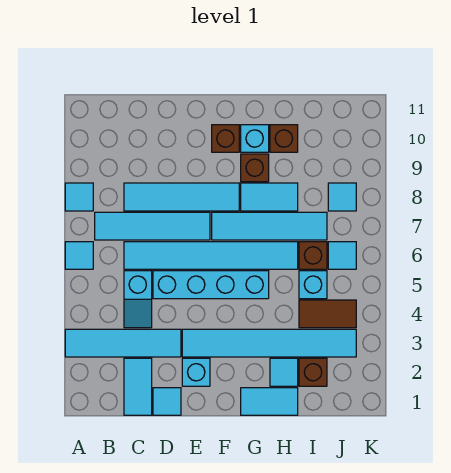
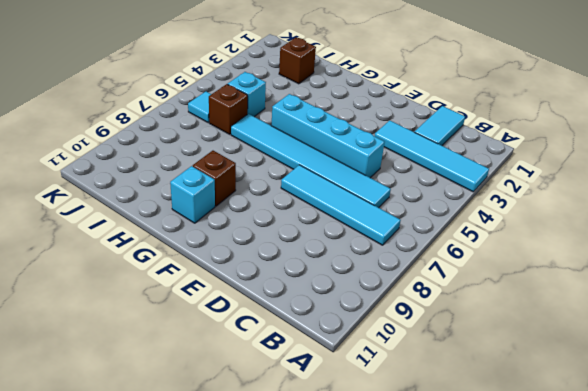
none -> cyan tile A6 level 1
none -> cyan tile A8 level 1
none -> cyan slope C4:C5 level 1 top 5

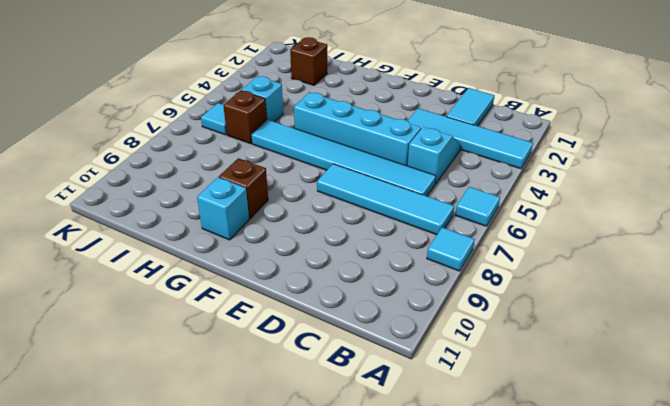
none -> cyan tile C8:F8 level 1
none -> cyan tile D1 level 1
none -> cyan brick E2 level 1

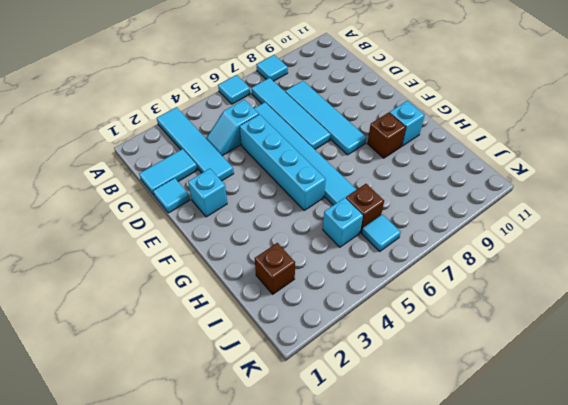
none -> cyan tile E3:J3 level 1
none -> cyan tile F7:I7 level 1
none -> brown brick F10 level 1

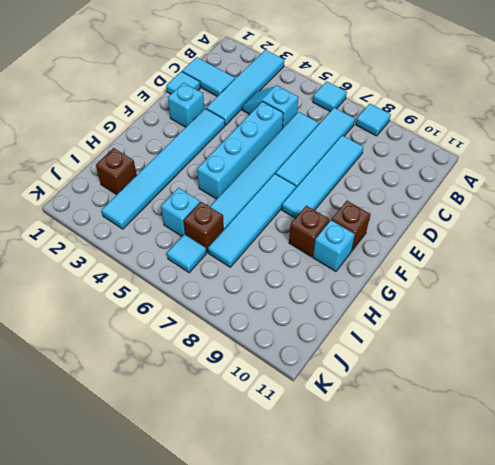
none -> cyan tile G1:H1 level 1
none -> cyan tile G8:H8 level 1
none -> cyan tile H2 level 1

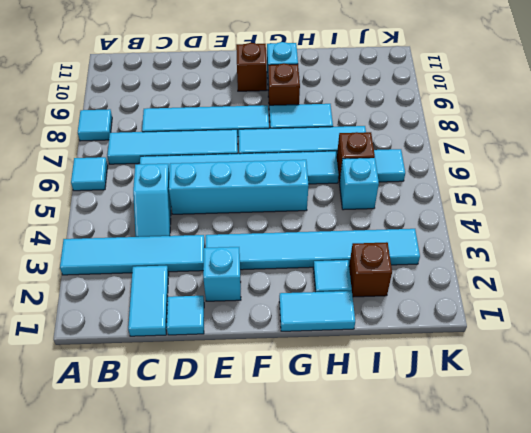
none -> brown brick H10 level 1
none -> brown tile I4:J4 level 1
none -> cyan tile J8 level 1

